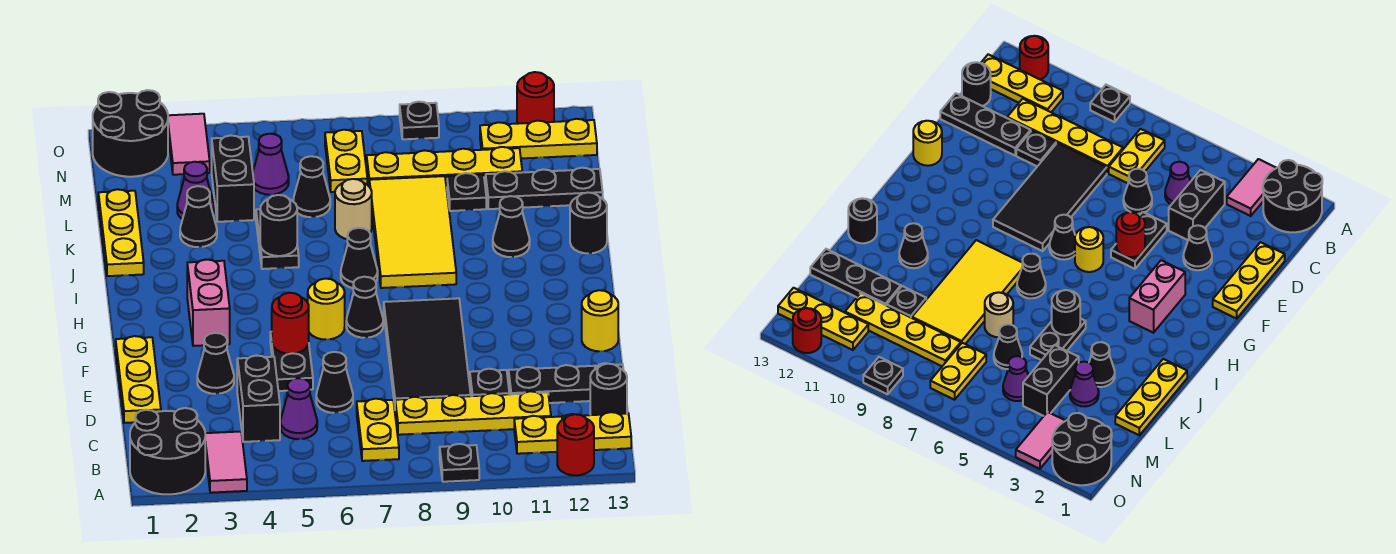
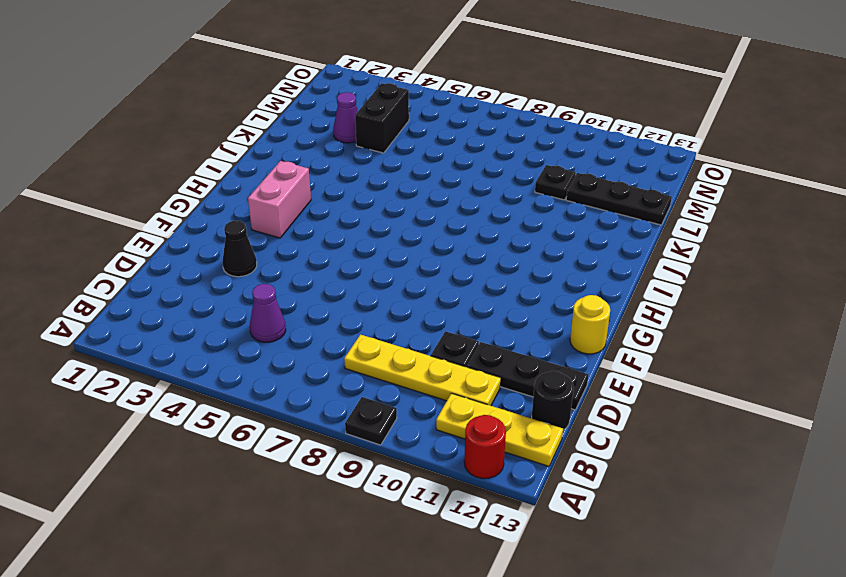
none -> black round brick A1:B2 level 1
none -> pink tile A3:B3 level 1
none -> yellow plate B7:C7 level 1
none -> black brick C4:D4 level 1

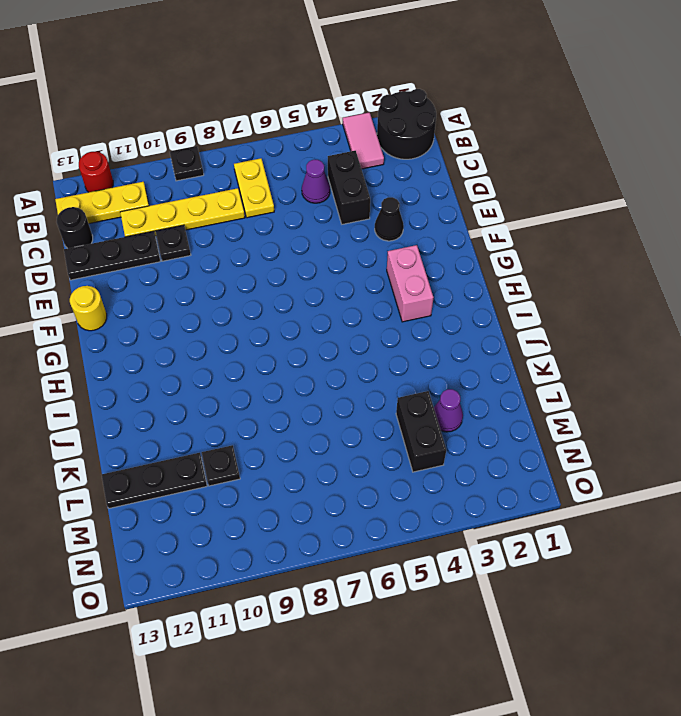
none -> yellow plate D1:F1 level 1
none -> black cone D6 level 1
none -> black tile D8:G9 level 1
none -> black plate E5:F5 level 1

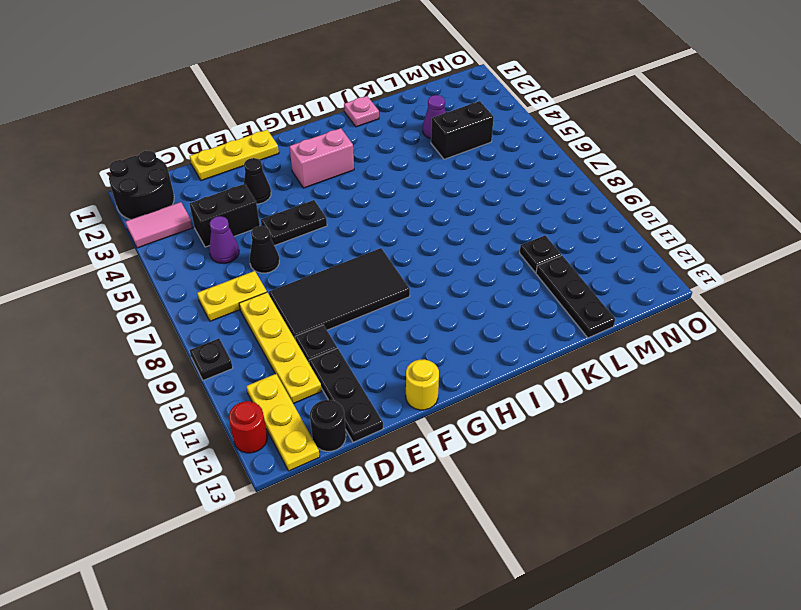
pink plate J1 level 1 -> yellow plate J1:L1 level 1
none -> yellow round brick G6 level 1
none -> black cone G7 level 1
none -> black cone I7 level 1
none -> yellow tile I8:L9 level 1

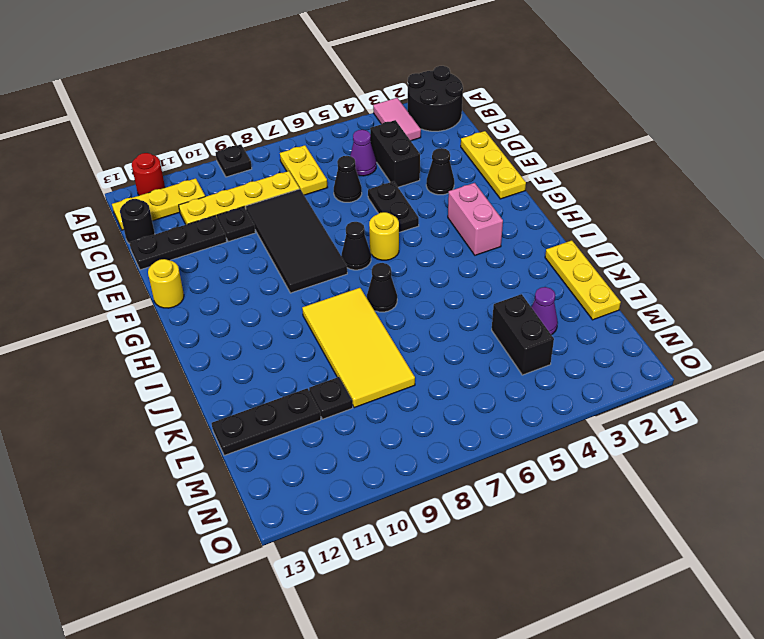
none -> black plate J5:K5 level 1
none -> black cone J11 level 1
none -> black round brick J13 level 1
none -> black cone K3 level 1

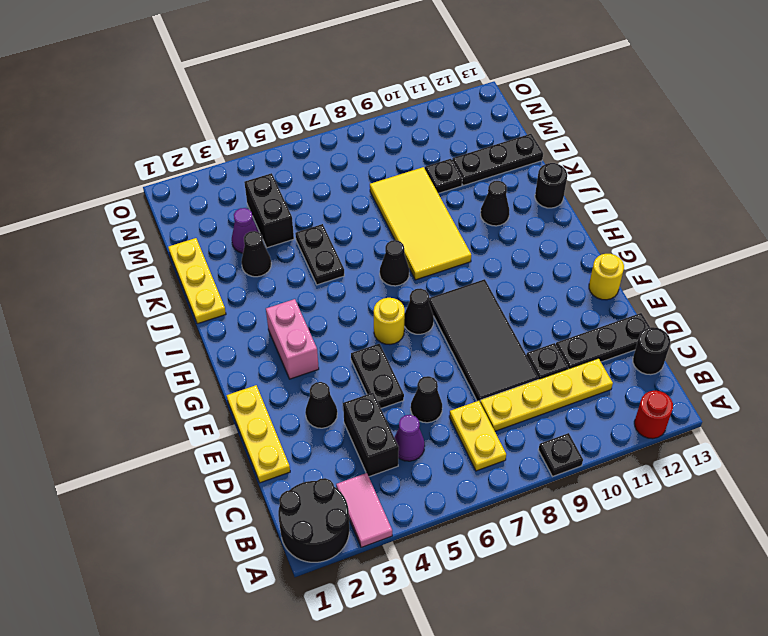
none -> yellow plate B11:B13 level 1
none -> tan round brick K7 level 1
none -> black cone L6 level 1
none -> purple cone M5 level 1

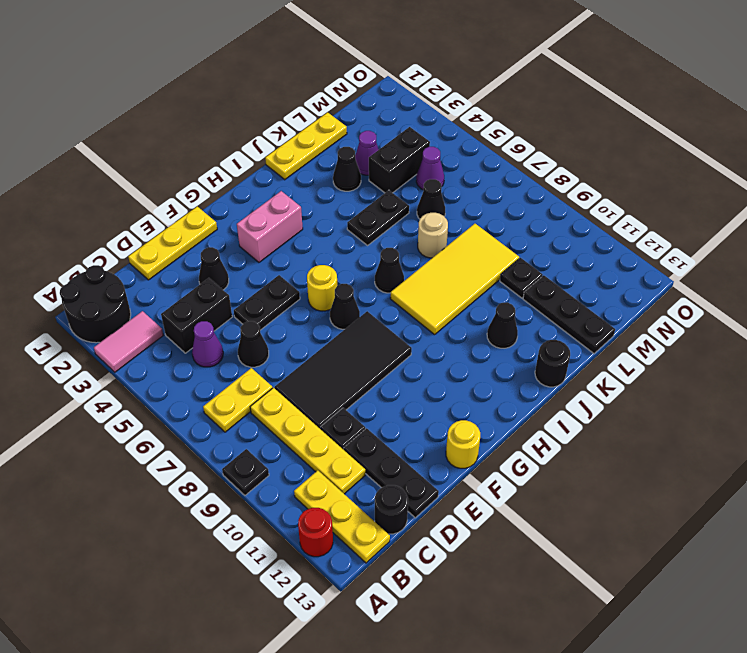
none -> yellow plate M7:N7 level 1
none -> yellow plate M8:M11 level 1
none -> black round brick N1:O2 level 1
none -> pink tile N3:O3 level 1

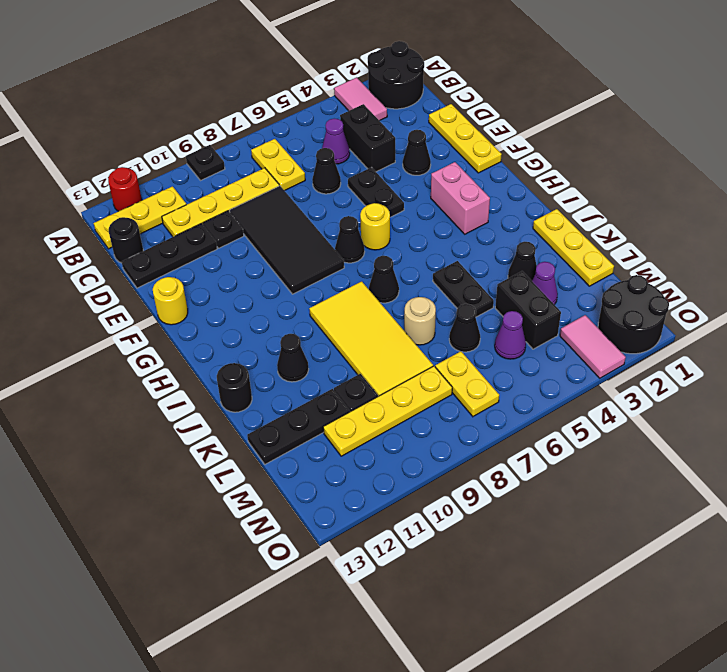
none -> yellow plate N11:N13 level 1
none -> black plate O9 level 1
none -> red round brick O12 level 1
none -> red round brick F5 level 2

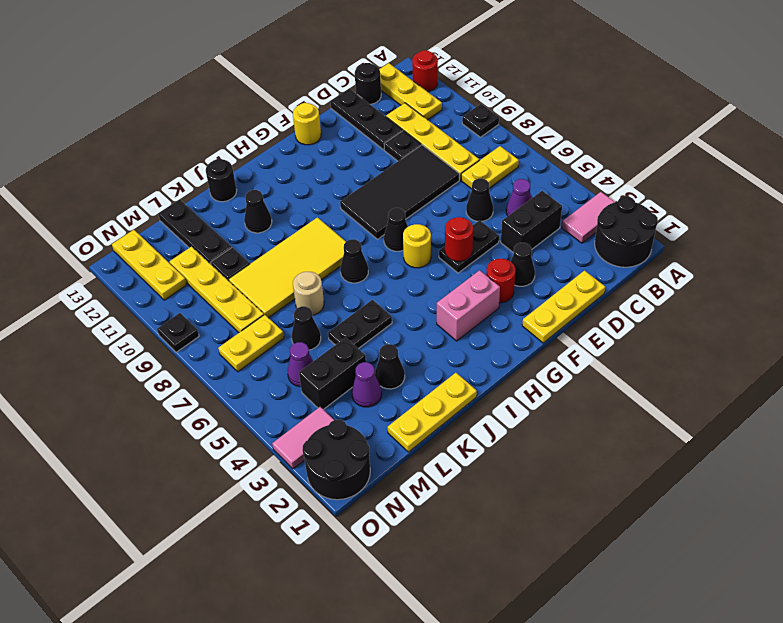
red round brick F3 level 1 -> red round brick O12 level 1
none -> black round brick J5 level 2

